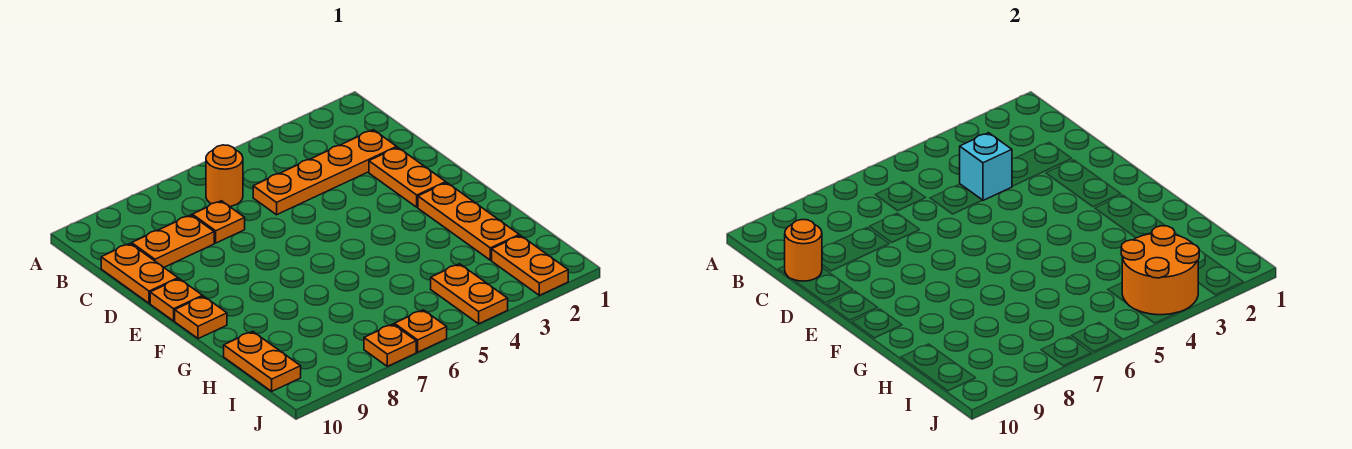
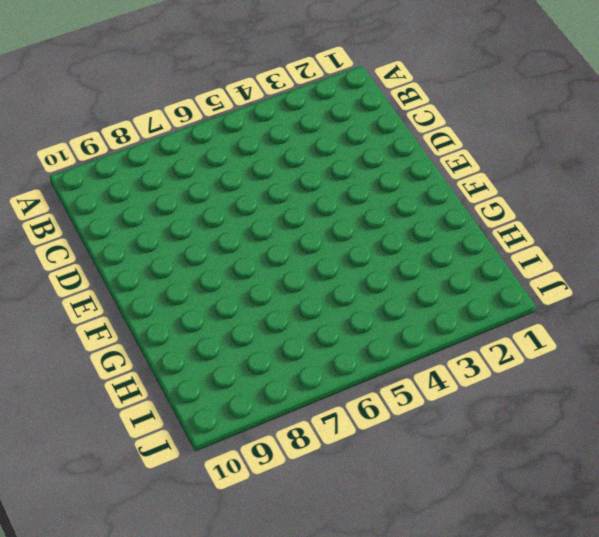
none -> orange round brick B6 level 1
none -> orange plate C2:C5 level 1
none -> orange plate C7 level 1

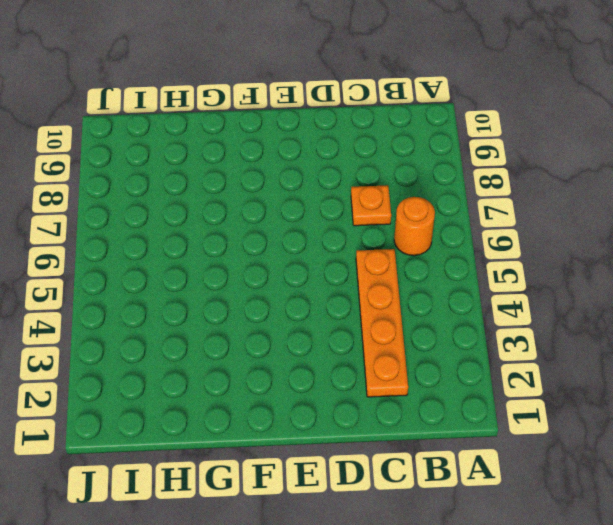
none -> orange plate C8:C9 level 1
none -> orange plate C10:D10 level 1
none -> orange plate D2:E2 level 1

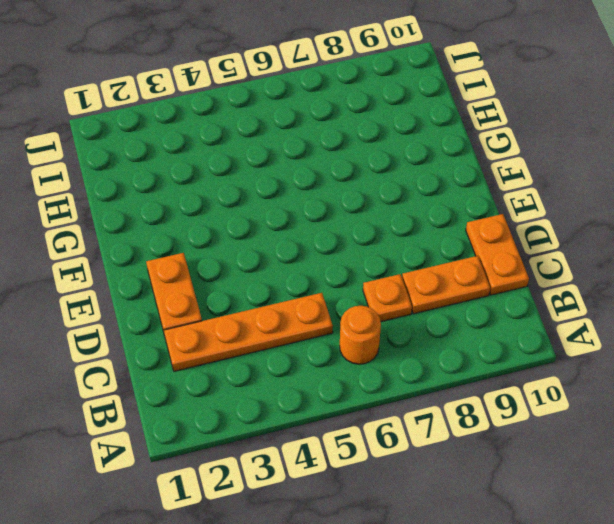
none -> orange plate E10 level 1
none -> orange plate F2:H2 level 1
none -> orange plate F10 level 1

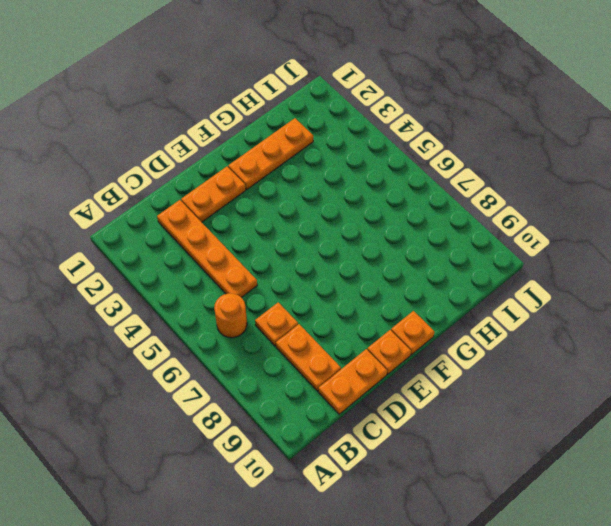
none -> orange plate H10:I10 level 1
none -> orange plate I2:J2 level 1
none -> orange plate I4:J4 level 1

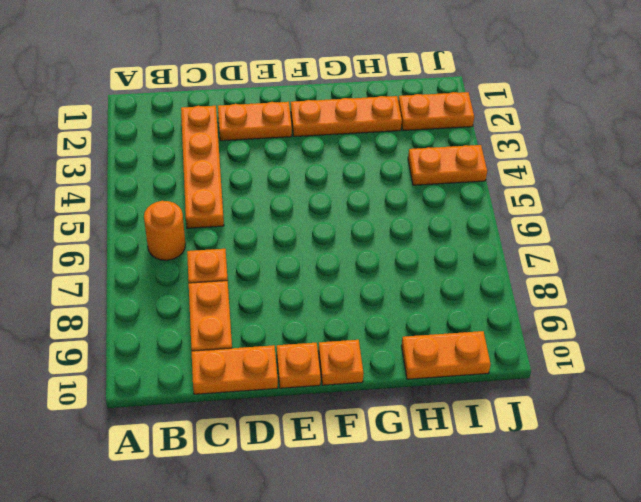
none -> orange plate J6 level 1
none -> orange plate J7 level 1
none -> cyan brick C4 level 2

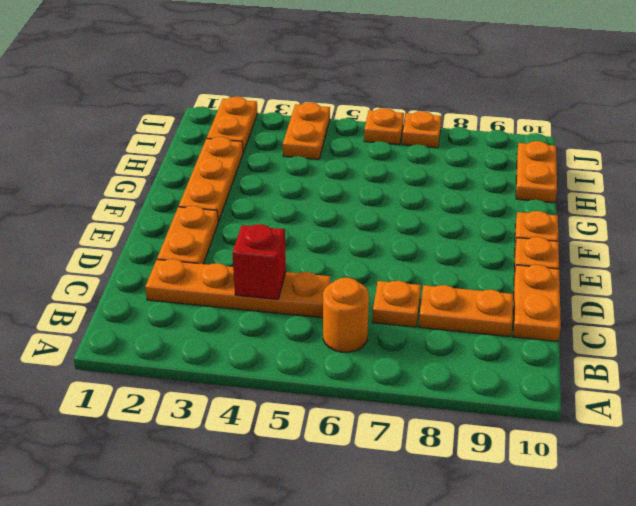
red brick C4 level 2 -> cyan brick C4 level 2
none -> orange round brick C10 level 2
none -> orange round brick I3:J4 level 2

